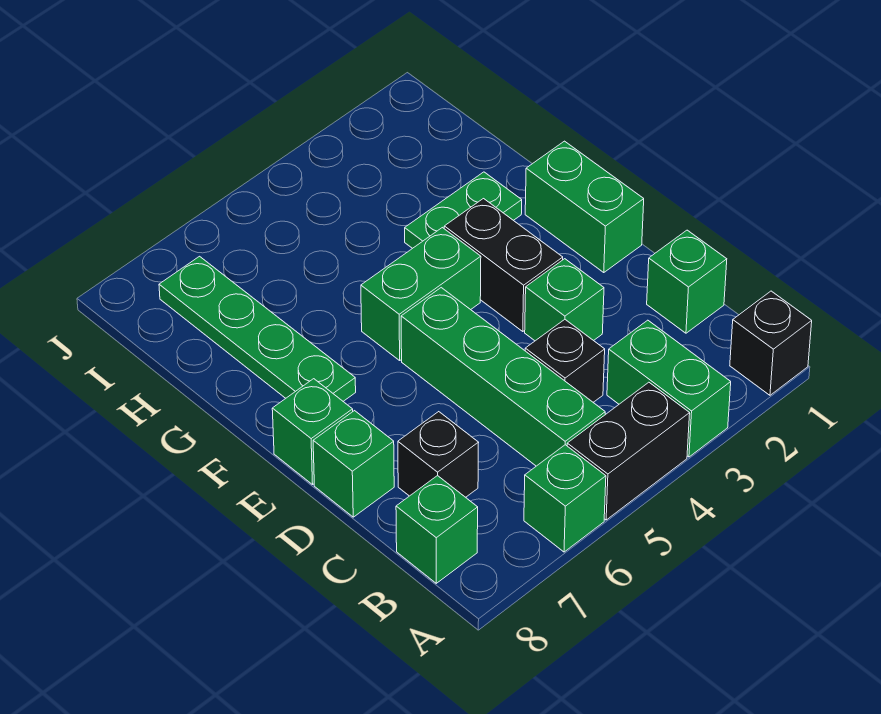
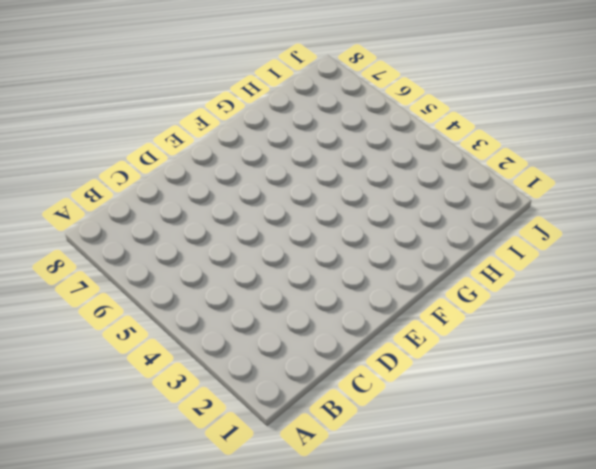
none -> black brick A1 level 1
none -> green brick A3:B3 level 1
none -> black brick A4:A5 level 1

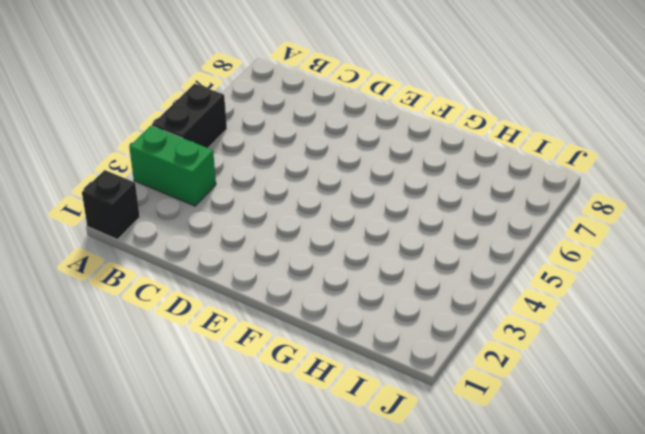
none -> green brick A6 level 1
none -> green brick B5:E5 level 1
none -> green brick B8 level 1

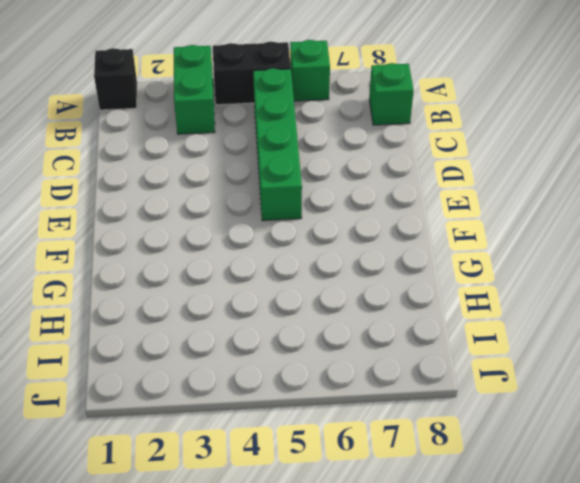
none -> green brick C1 level 1
none -> black brick C4 level 1
none -> black brick C7 level 1

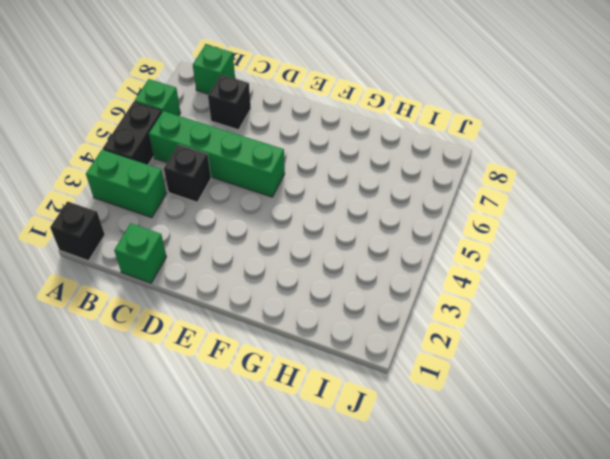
none -> green brick D3 level 1
none -> green brick D8 level 1
none -> green brick E1:F1 level 1

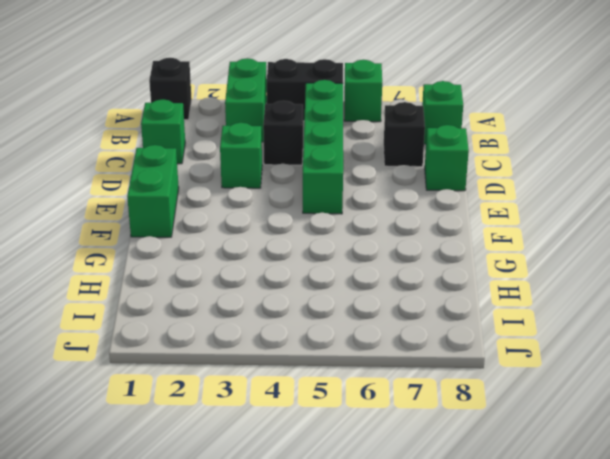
none -> black brick E3:F3 level 1
none -> green brick E8 level 1
none -> green brick F4:F5 level 1

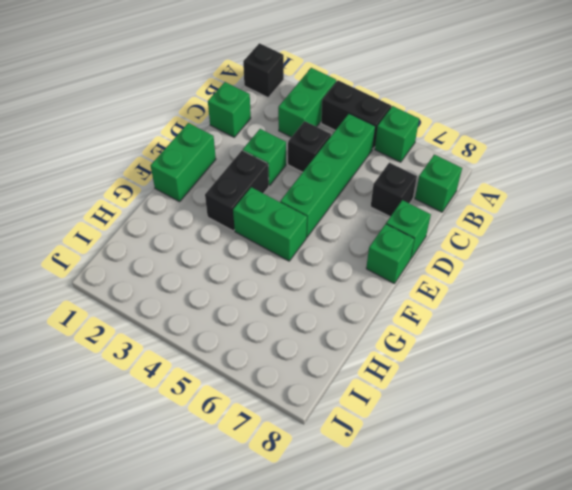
none -> green plate F7:I7 level 1
none -> green plate G2:G3 level 1

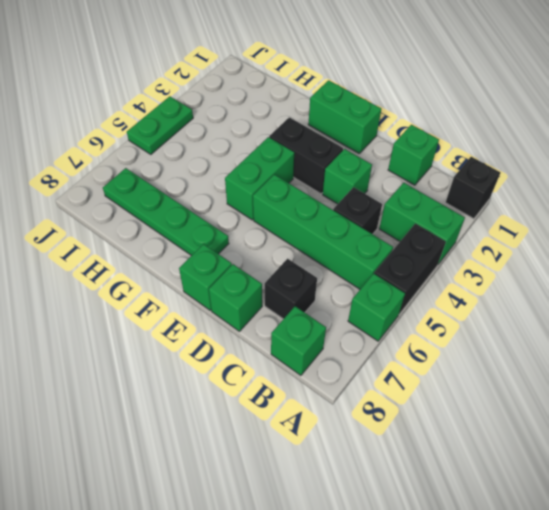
green plate J4:J5 level 1 -> green plate G2:G3 level 1

